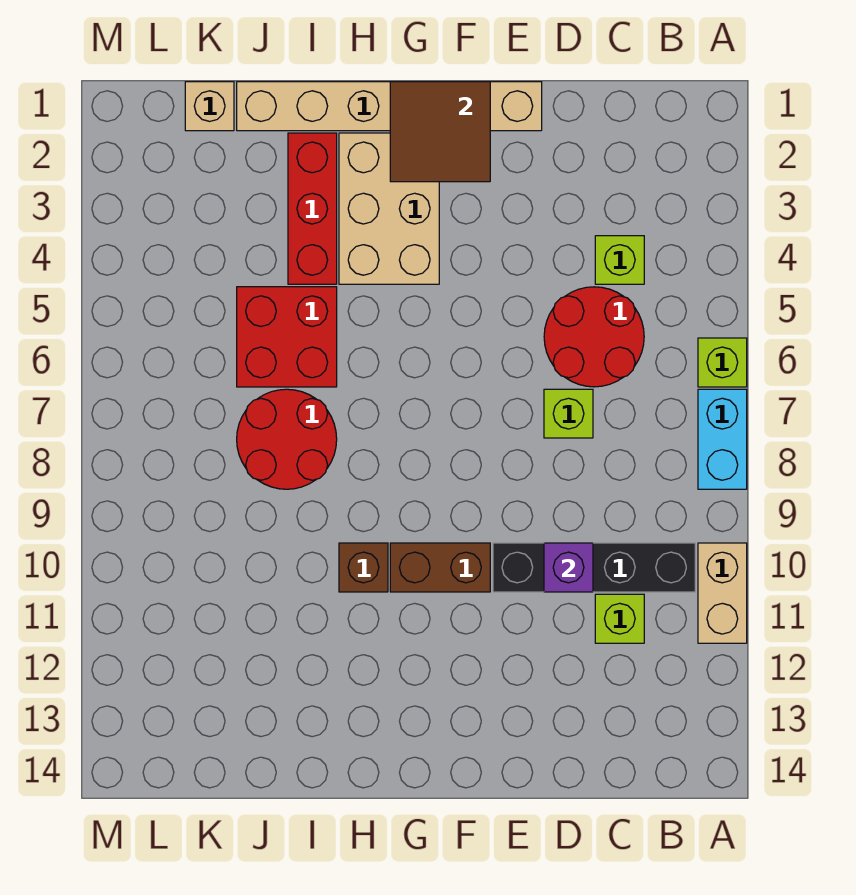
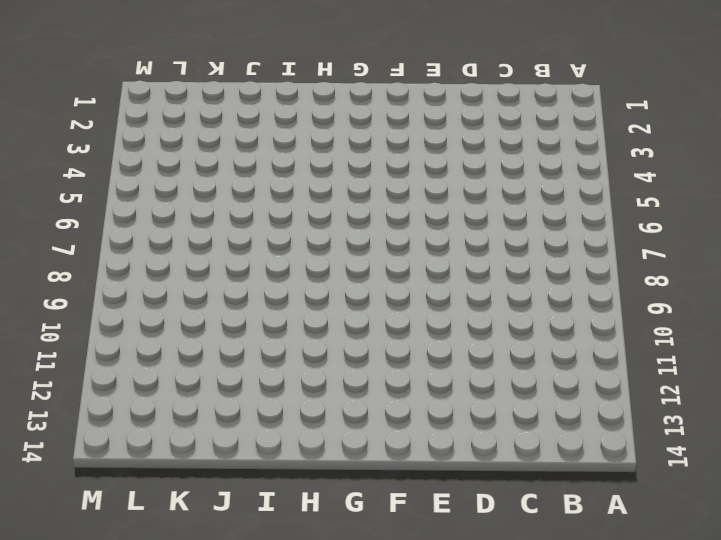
none -> lime brick A6 level 1
none -> cyan brick A7:A8 level 1
none -> tan brick A10:A11 level 1

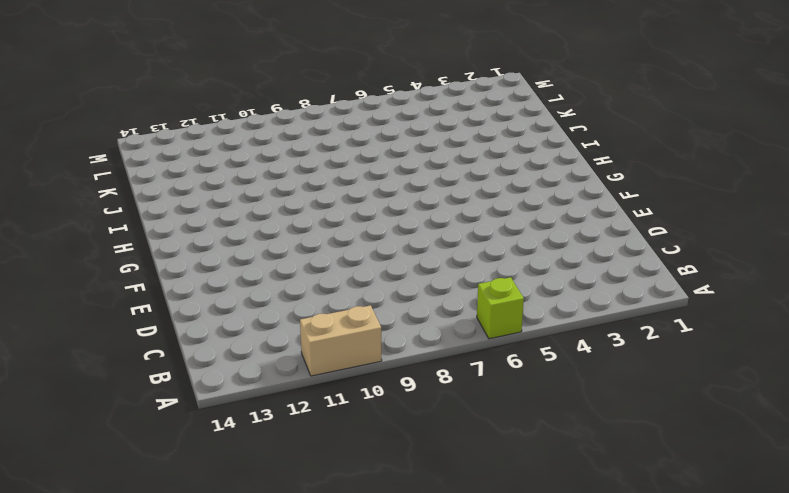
none -> cyan brick A7:A8 level 1
none -> black brick B10:E10 level 1
none -> lime brick C4 level 1

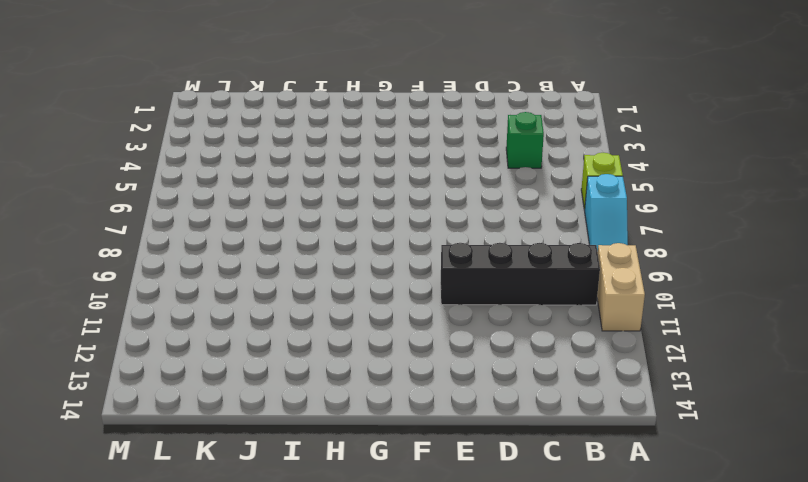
cyan slope A7:A8 level 1 top 7 -> cyan brick A7:A8 level 1
green brick C4 level 1 -> lime brick C4 level 1
none -> red round brick C5:D6 level 1
none -> lime brick C11 level 1
none -> lime brick D7 level 1

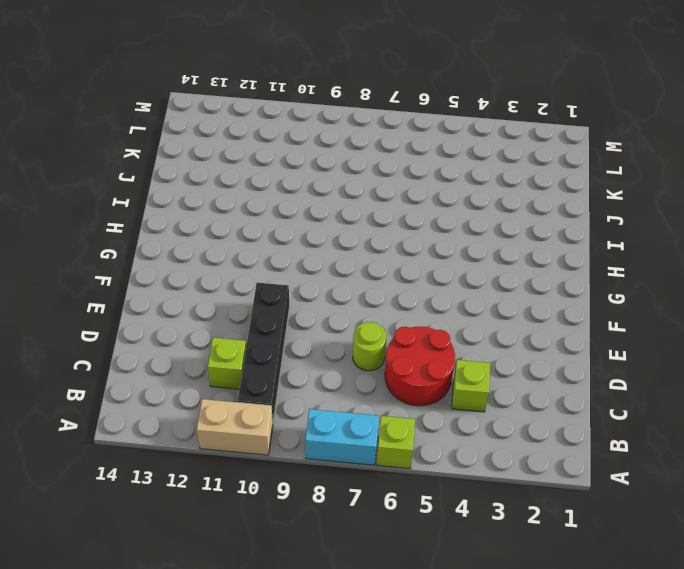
lime round brick D7 level 1 -> lime brick D7 level 1
none -> tan brick E1:J1 level 1
none -> brown brick F10:G10 level 1
none -> tan brick G2:H4 level 1

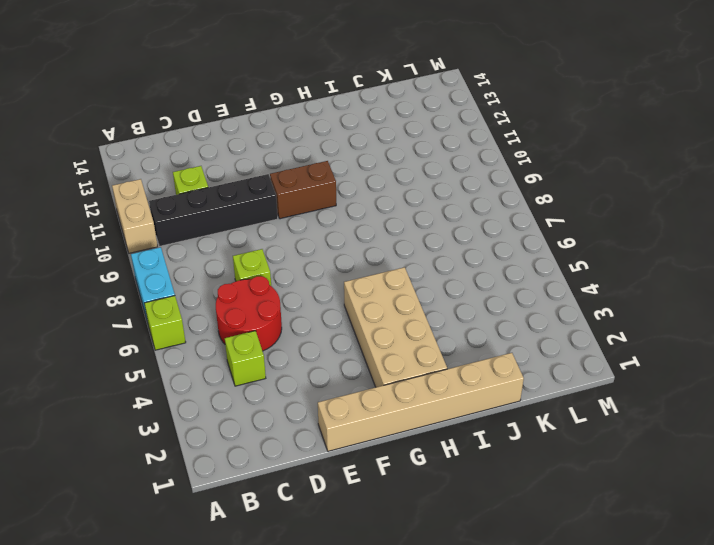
tan brick G2:H5 level 1 -> tan brick G2:H4 level 1
none -> brown brick H10 level 1
none -> red brick I2:I4 level 1
none -> red brick I5:J6 level 1

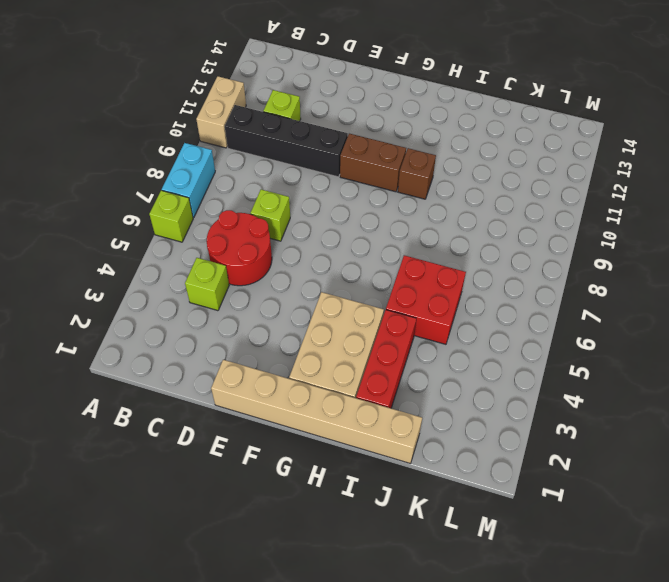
none -> red round brick I7:J8 level 1
none -> tan brick K1 level 1
none -> purple brick D10 level 2

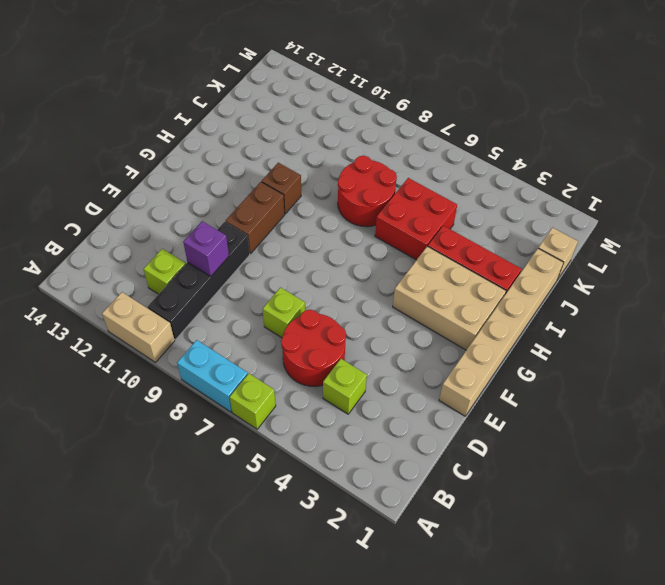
none -> brown tile F1:G2 level 2

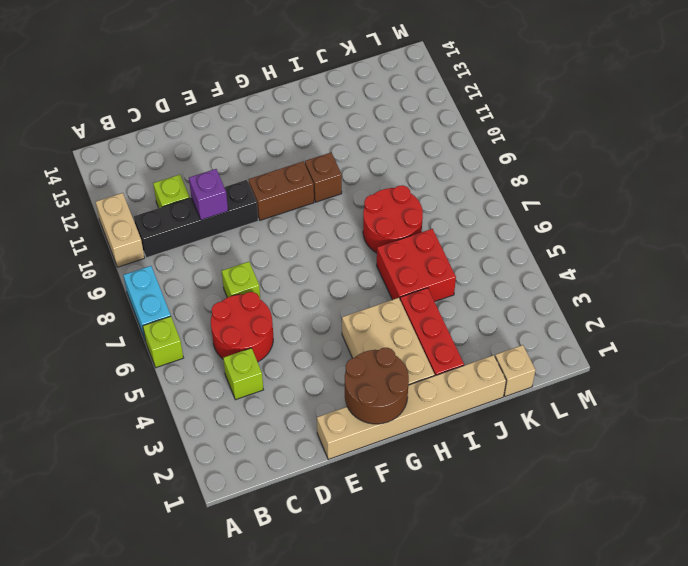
brown round brick F1:G2 level 2 -> brown tile F1:G2 level 2

